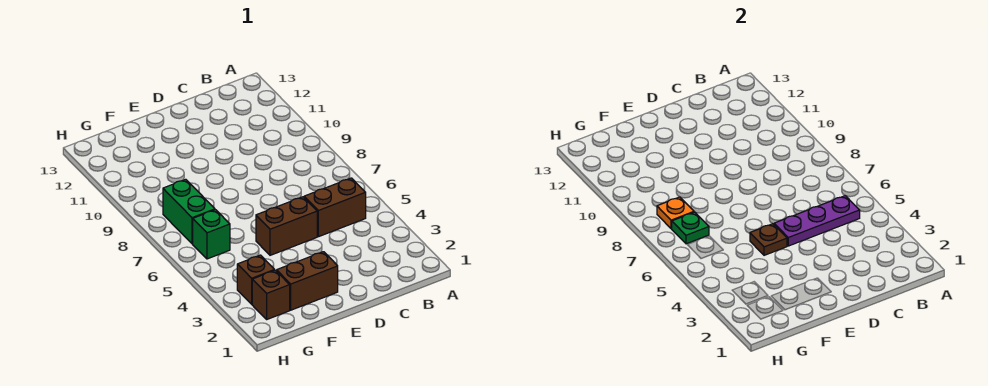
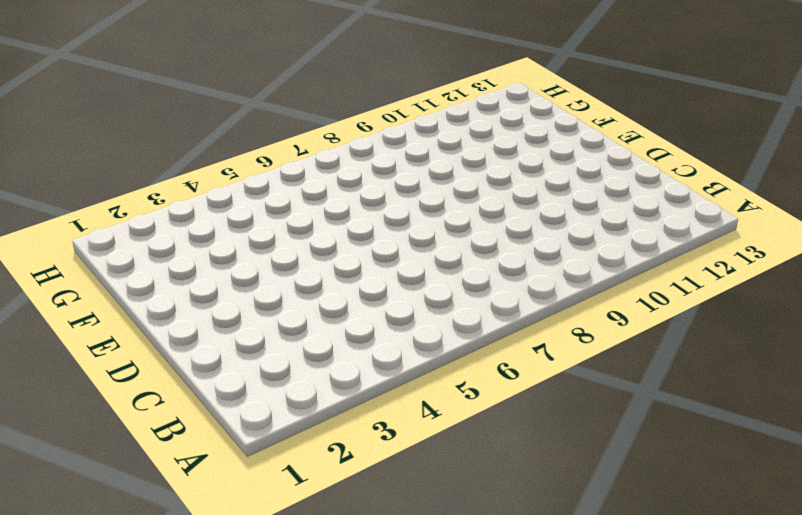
none -> brown brick B5:C5 level 1
none -> brown brick D5:E5 level 1

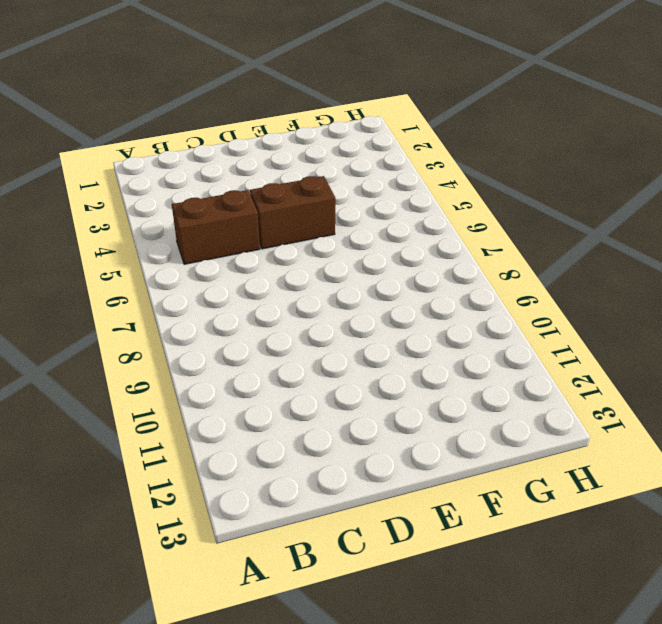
none -> brown brick E2:F2 level 1
none -> brown brick G2 level 1

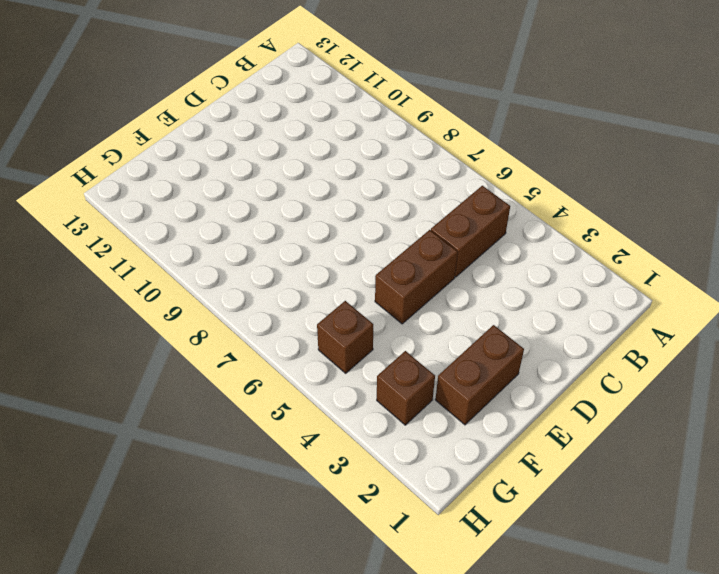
brown brick G5 level 1 -> brown brick G2 level 1
none -> green brick G6 level 1
none -> green brick G7:G8 level 1

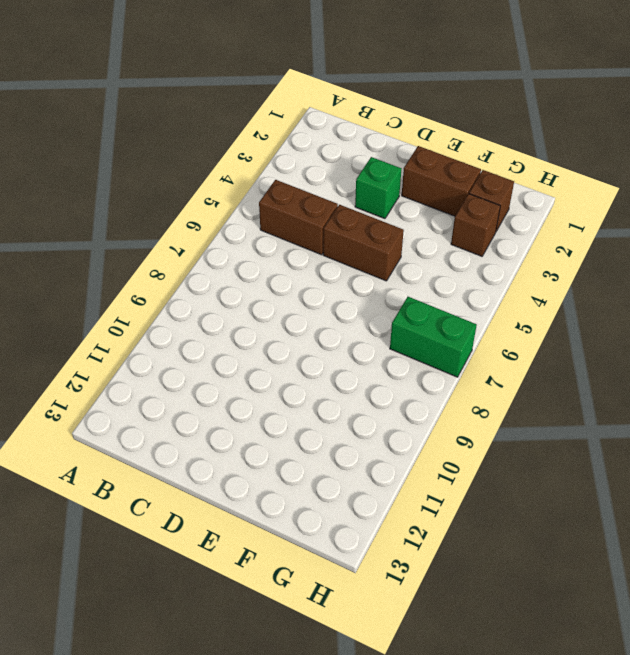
green brick D3 level 1 -> green brick G6 level 1
green brick G7:H7 level 1 -> green brick G7:G8 level 1
none -> purple plate B5:D5 level 2
none -> brown plate E5 level 2

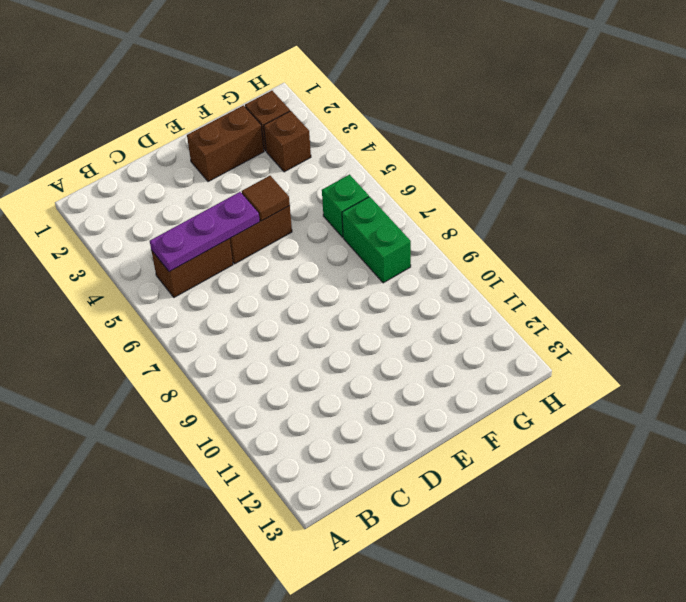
brown tile E5 level 2 -> brown plate E5 level 2
none -> green plate G7 level 2
none -> orange plate G8 level 2

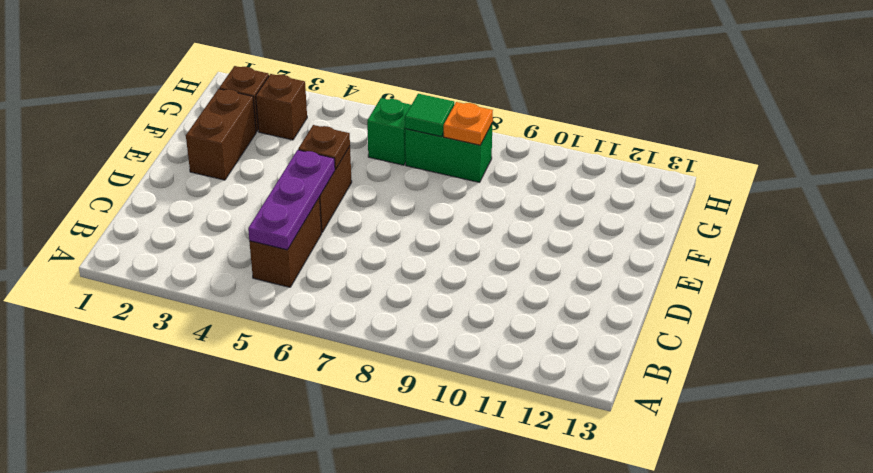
green tile G7 level 2 -> green plate G7 level 2

